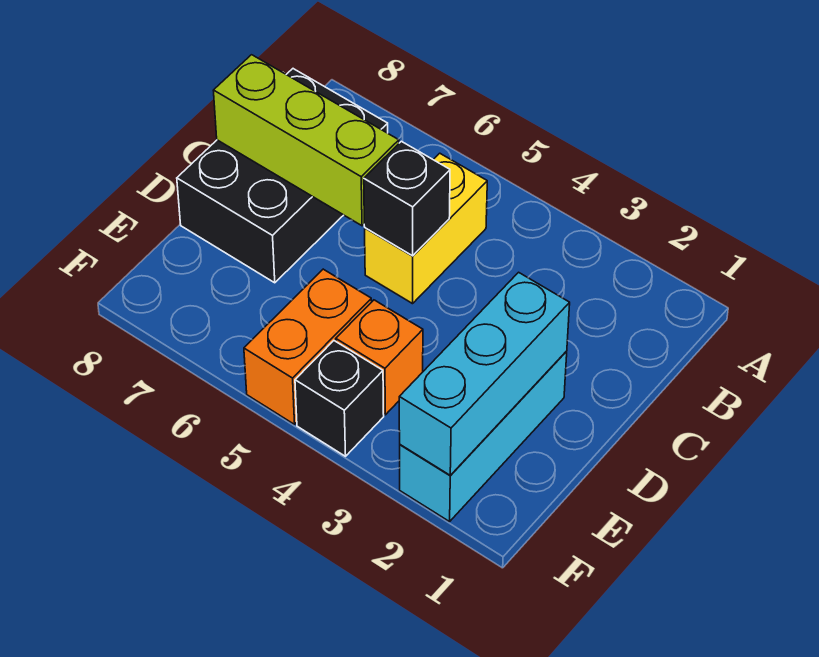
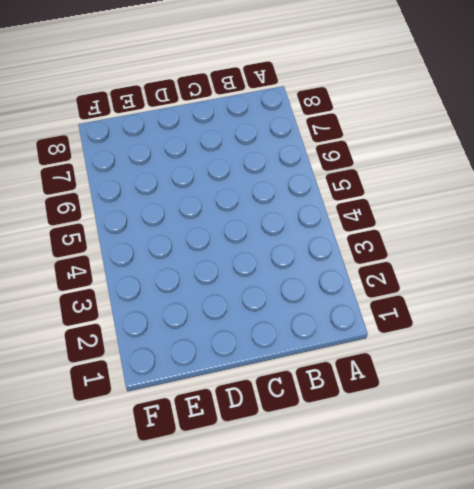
none -> yellow brick B5:C5 level 1
none -> black brick B7:D8 level 1

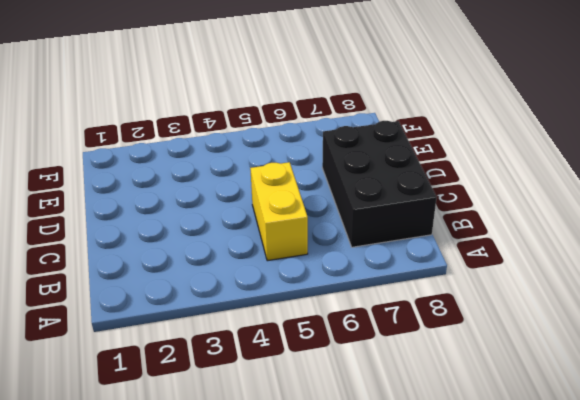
none -> cyan brick D2:F2 level 1
none -> orange brick E4 level 1

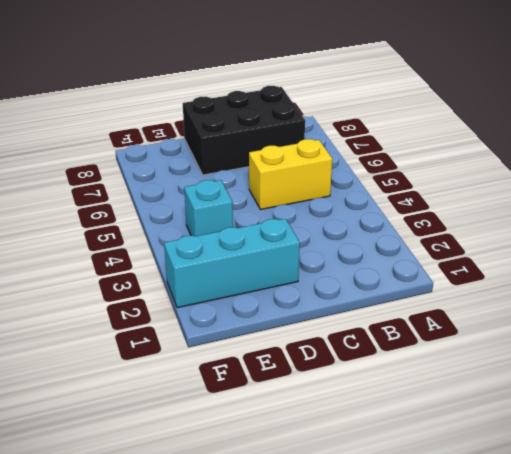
cyan brick E4 level 1 -> orange brick E4 level 1
none -> orange brick E5:F5 level 1
none -> black brick F4 level 1

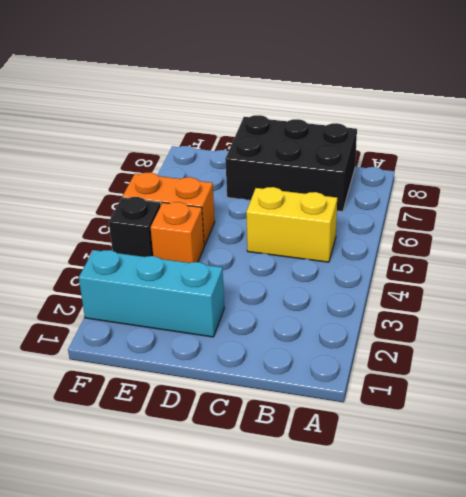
none -> black brick C5 level 2
none -> lime brick C6:C8 level 2

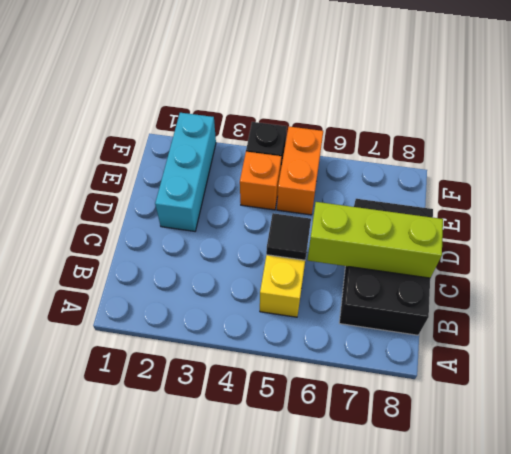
black tile C5 level 2 -> black brick C5 level 2
none -> cyan brick D2:F2 level 2

